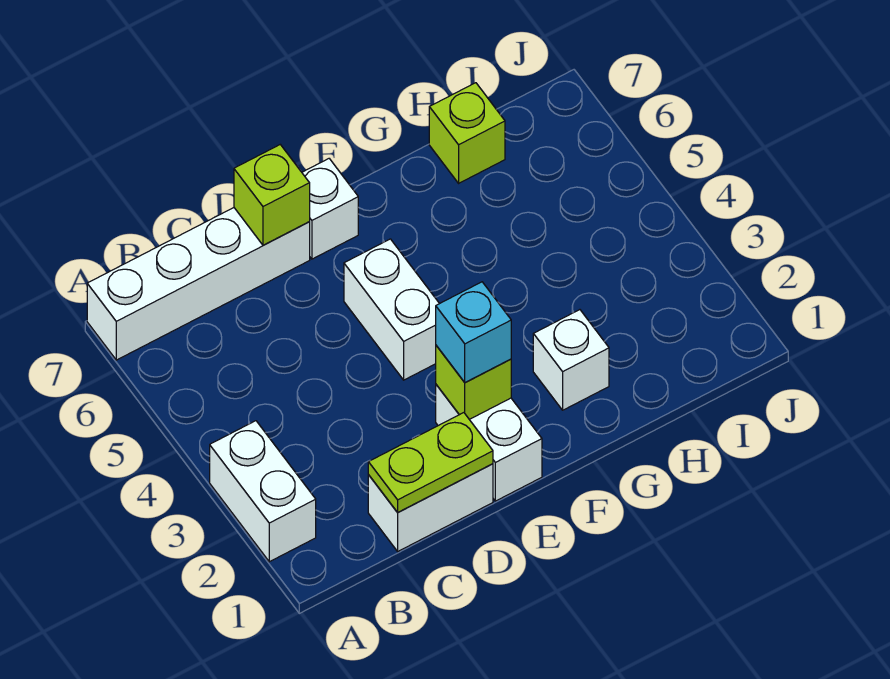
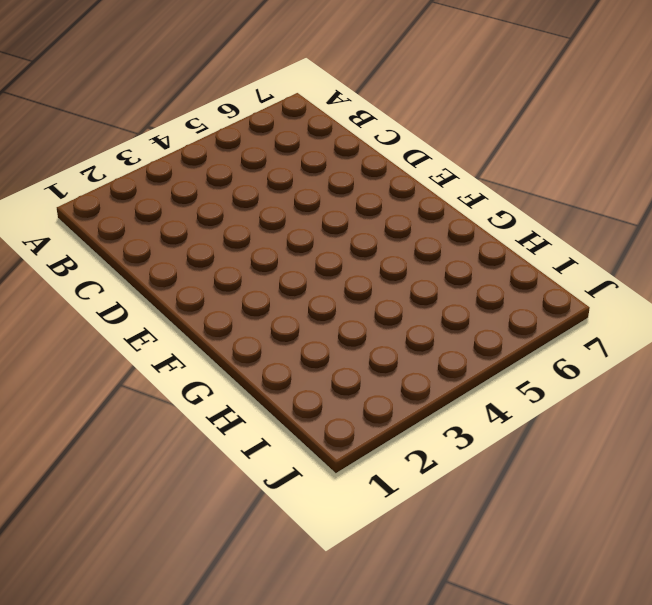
none -> white brick A2:A3 level 1
none -> white brick A7:D7 level 1
none -> white brick C1:D1 level 1

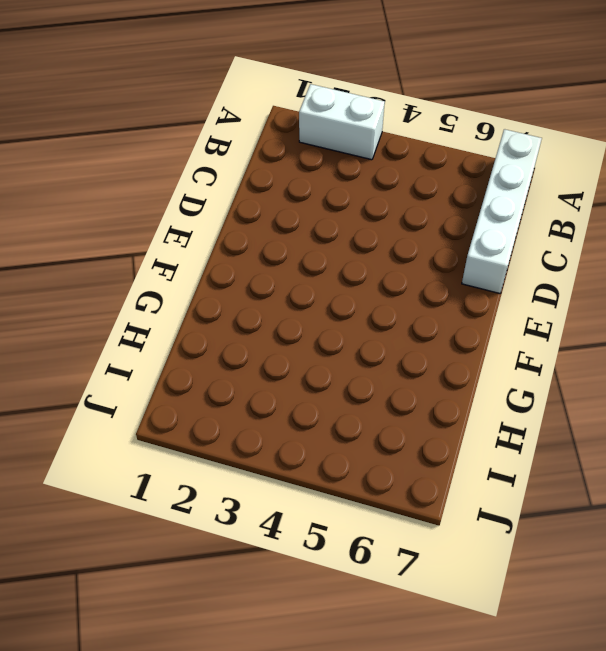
none -> white brick C1:D1 level 1
none -> white brick E1:E2 level 1
none -> white brick E4:E5 level 1

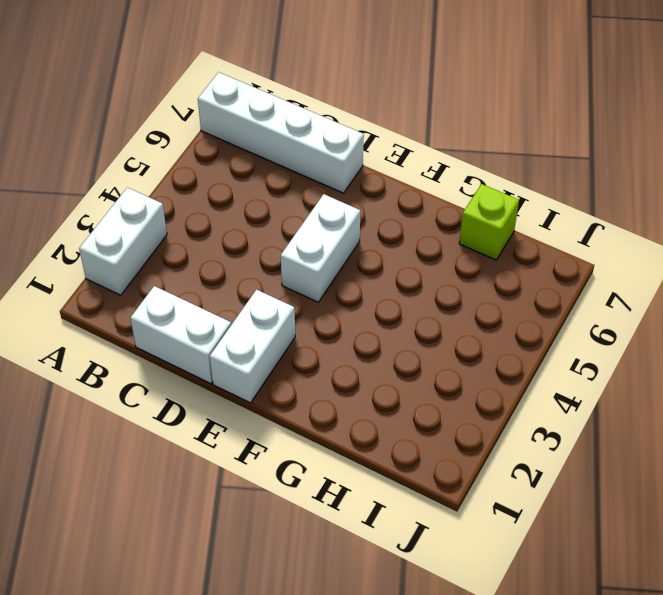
none -> white brick E7 level 1
none -> white brick G2 level 1
none -> lime plate C1:D1 level 2

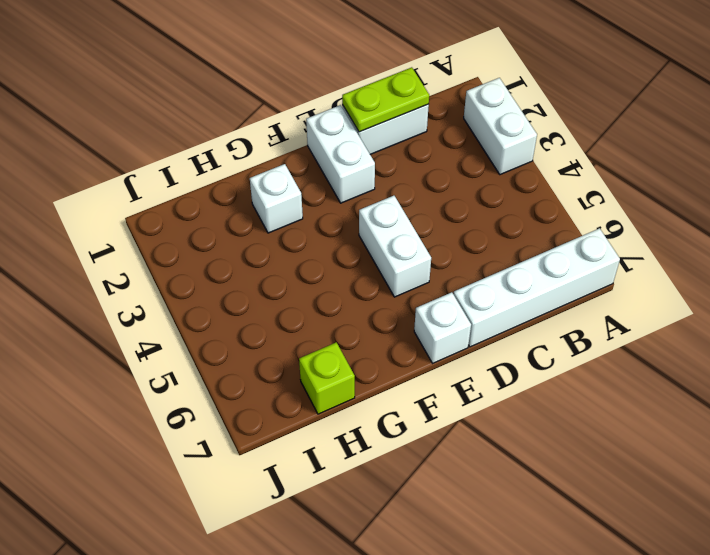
none -> lime brick D7 level 2
none -> lime brick E2 level 2
none -> cyan brick E2 level 3

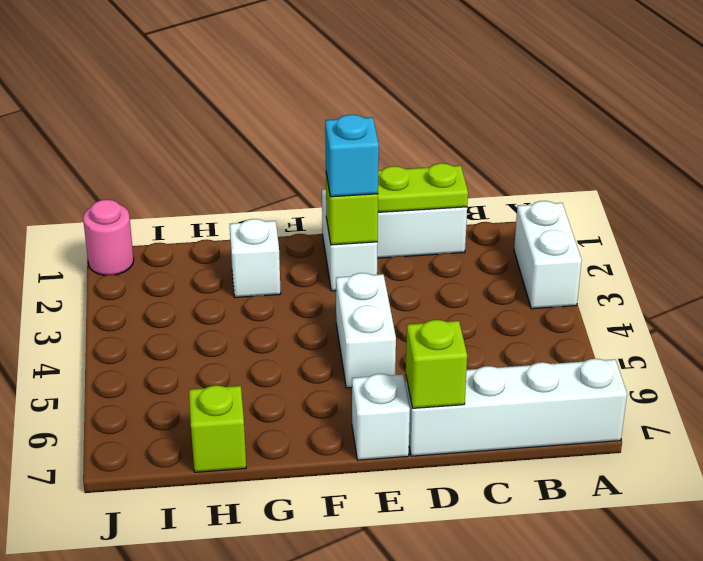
pink round brick J1 level 1 -> none

